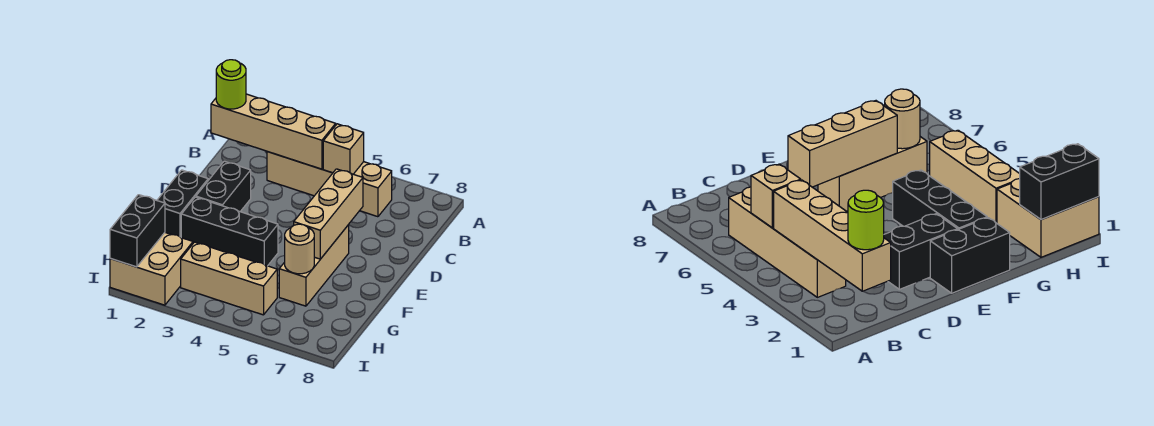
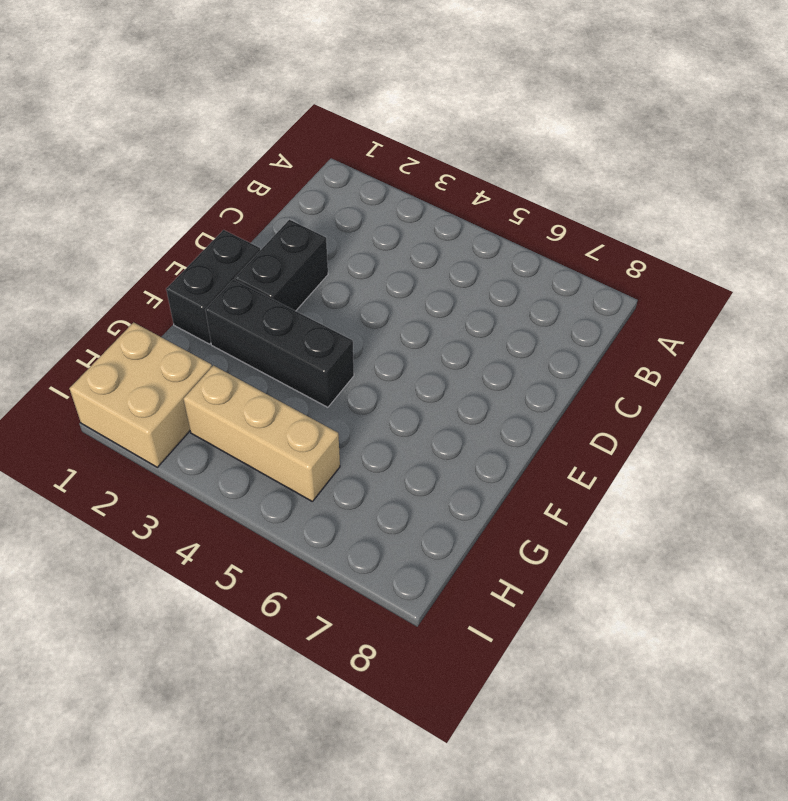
none -> tan brick B3:B6 level 1
none -> tan brick E6:G6 level 1
none -> tan brick B1:B4 level 2

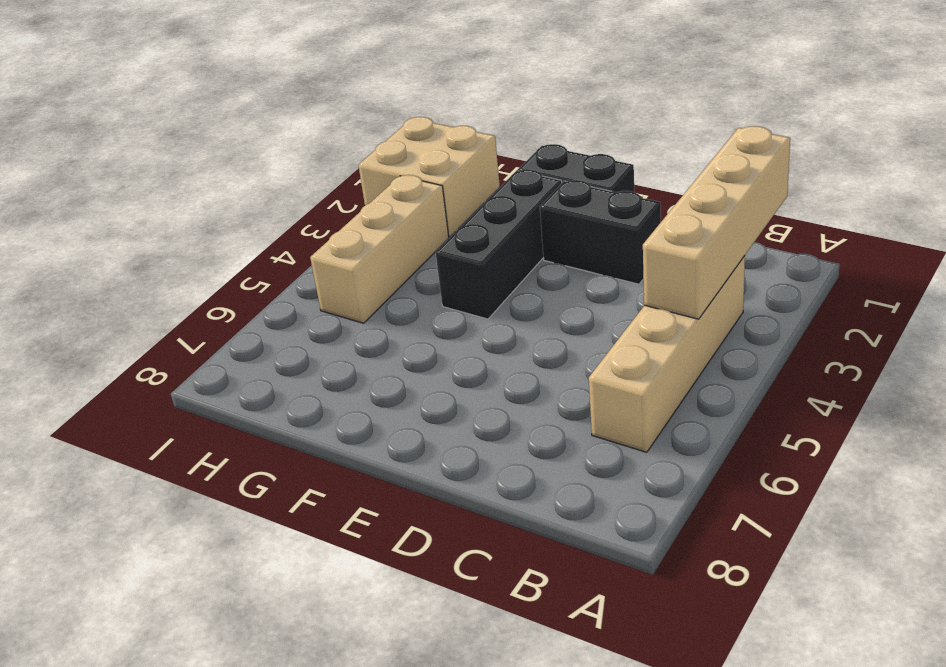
none -> tan brick E6:G6 level 1
none -> tan brick B5 level 2
none -> tan brick D6:F6 level 2

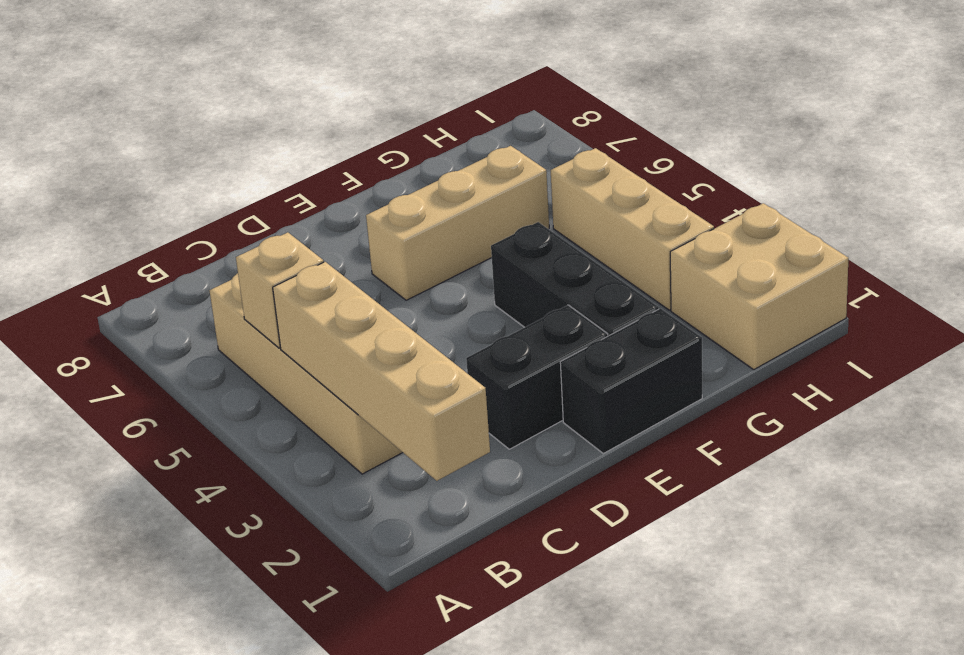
none -> tan brick D6:F6 level 2
none -> tan round brick G6 level 2
none -> black brick H1:I1 level 2

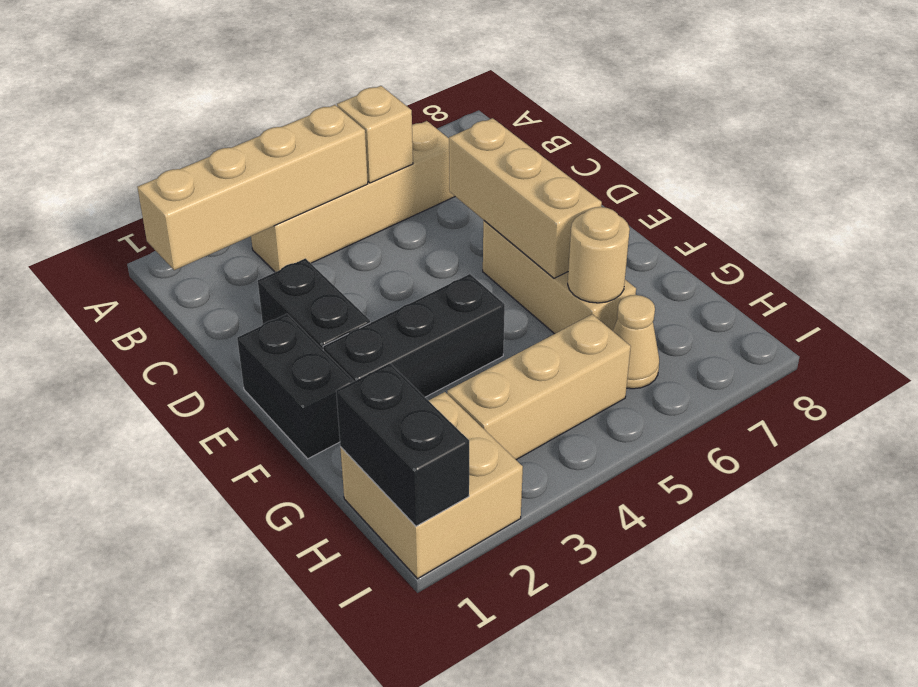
tan cone H6 level 1 -> none
none -> lime round brick B1 level 3

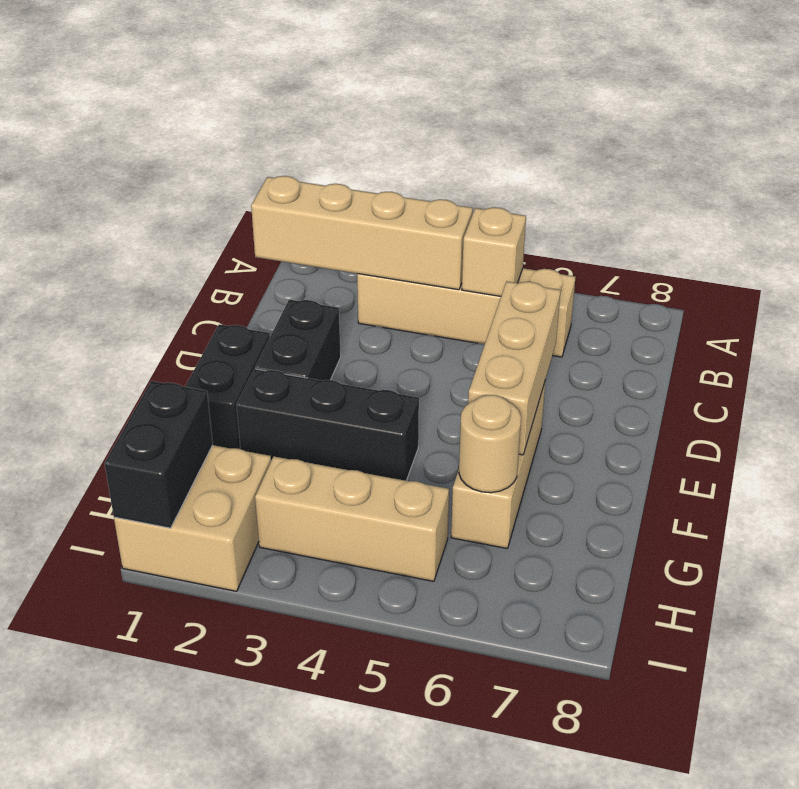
none -> lime round brick B1 level 3

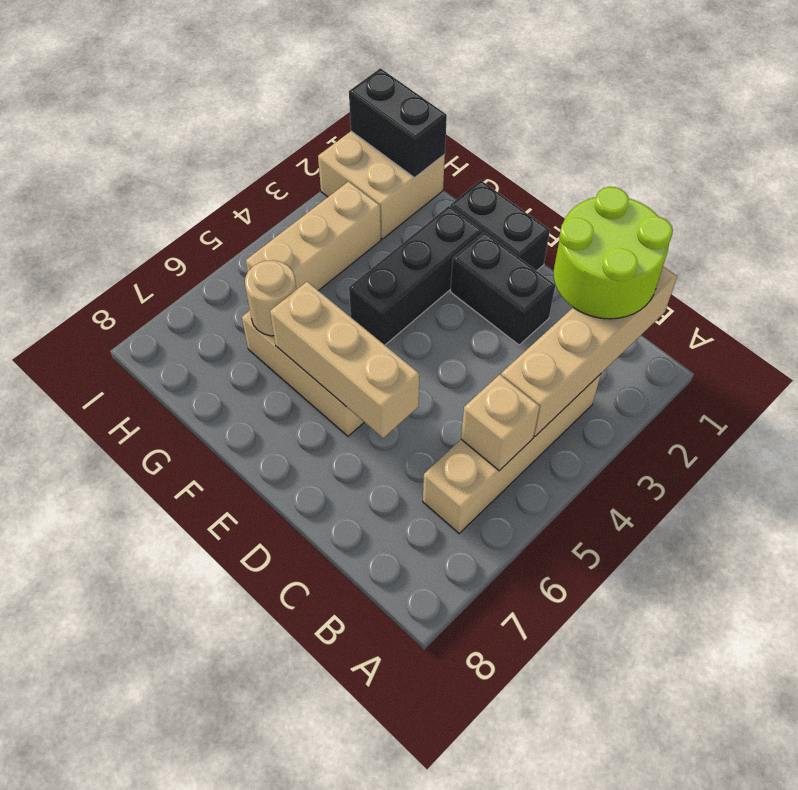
lime round brick B1:C2 level 3 -> lime round brick B1 level 3

